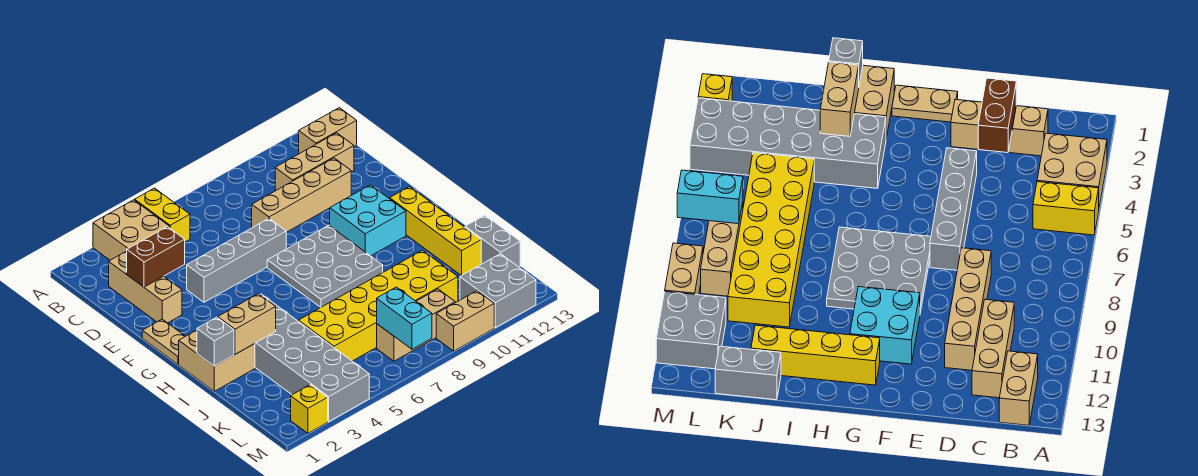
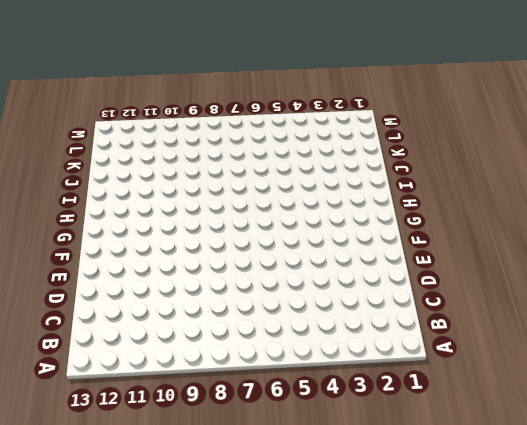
none -> tan brick A3:B4 level 1
none -> yellow brick A5:B5 level 1
none -> tan brick B12:B13 level 1

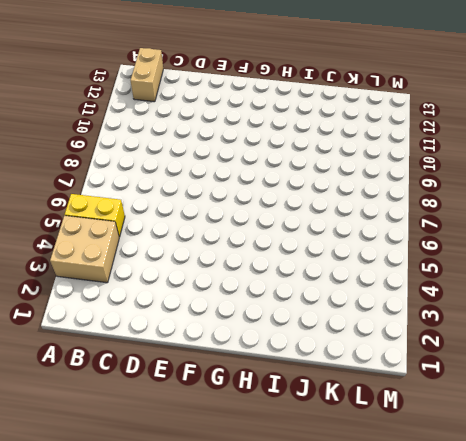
none -> tan brick C2:E2 level 1
none -> tan brick C10:C12 level 1
none -> tan brick D8:D11 level 1

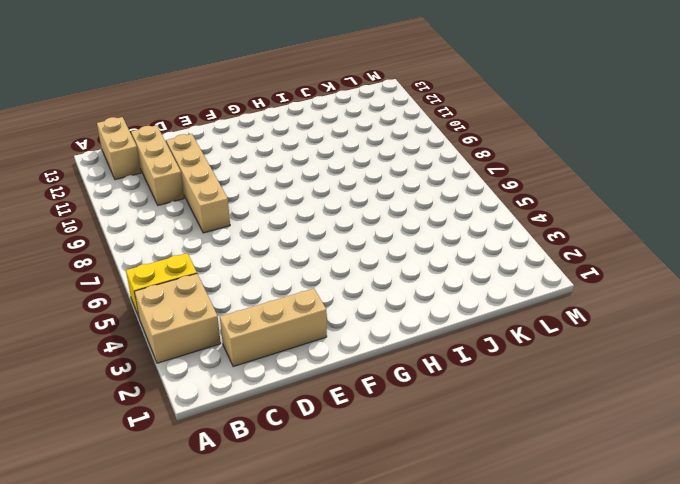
none -> grey brick E4:E7 level 1
none -> tan plate F1:G1 level 1
none -> grey plate F7:H9 level 1

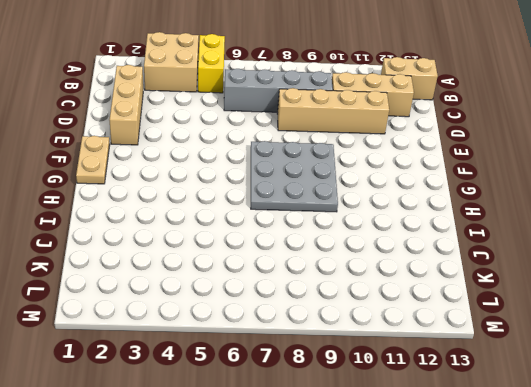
grey brick C6:C9 level 1 -> grey brick E4:E7 level 1
none -> cyan brick F10:G11 level 1
none -> yellow brick G12:J12 level 1
none -> tan brick H1:I2 level 1

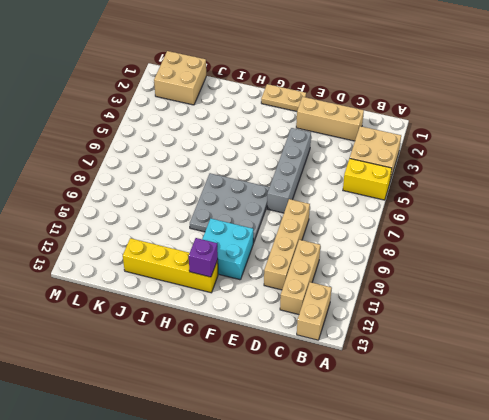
purple brick G12 level 2 -> none
tan brick K1:L2 level 1 -> tan brick H1:I2 level 1
none -> grey brick H3:M4 level 1
none -> yellow brick J5:K10 level 1
none -> grey brick J13:K13 level 1

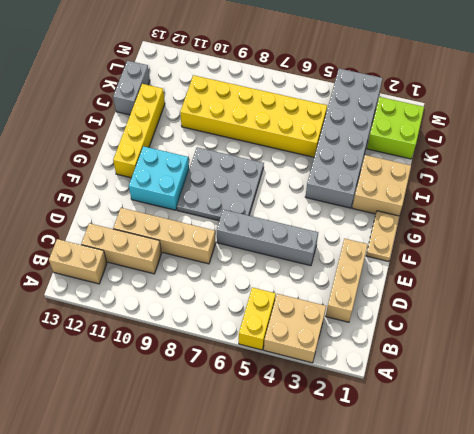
lime brick K1:L2 level 1 -> none
none -> tan brick L7:L9 level 1
none -> grey brick L11:M12 level 1
none -> yellow brick M2 level 1

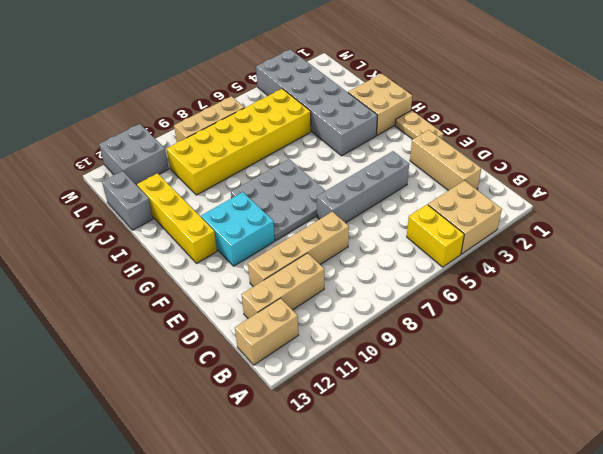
none -> yellow brick M2 level 1
none -> tan brick M9:M10 level 1
none -> brown brick D2:D3 level 2

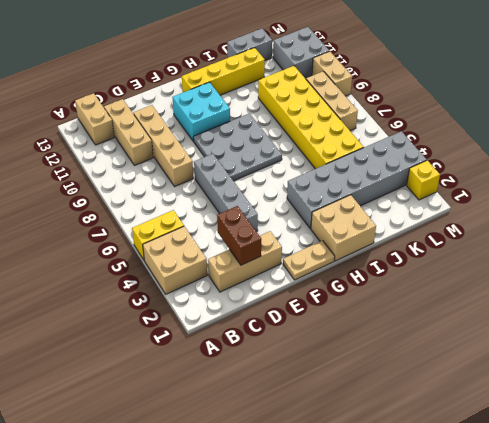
none -> grey brick I1 level 2
none -> tan brick I2:I3 level 2
none -> cyan brick L7:M7 level 2

